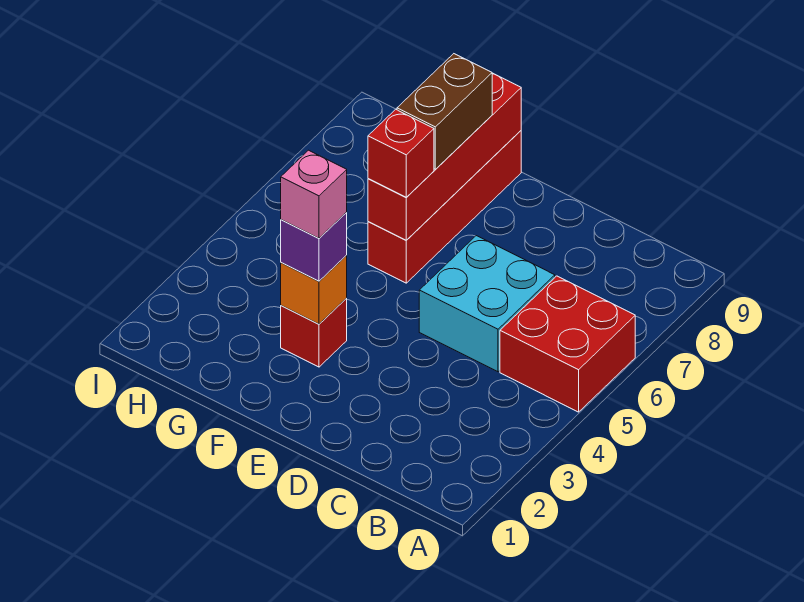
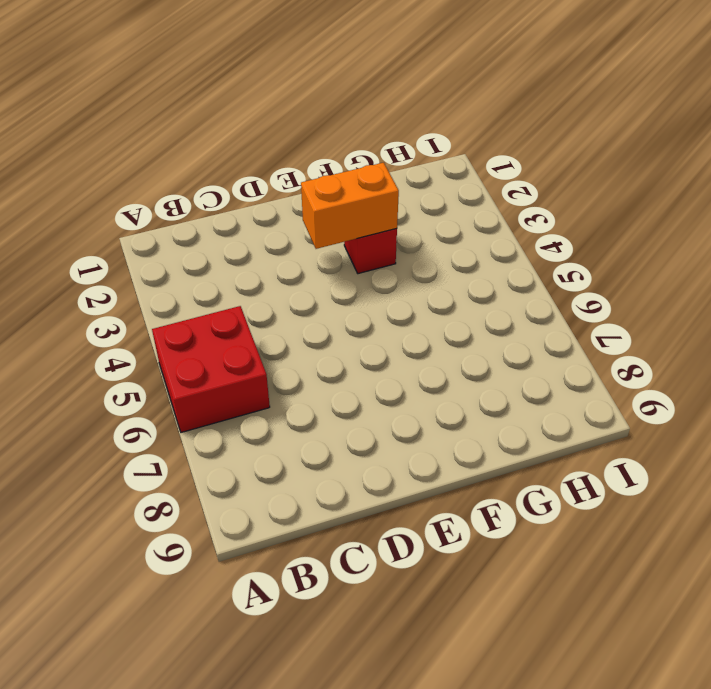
orange brick E3:F3 level 2 -> orange brick F3 level 2
none -> cyan brick C5:D6 level 1
none -> red brick F6:F9 level 1

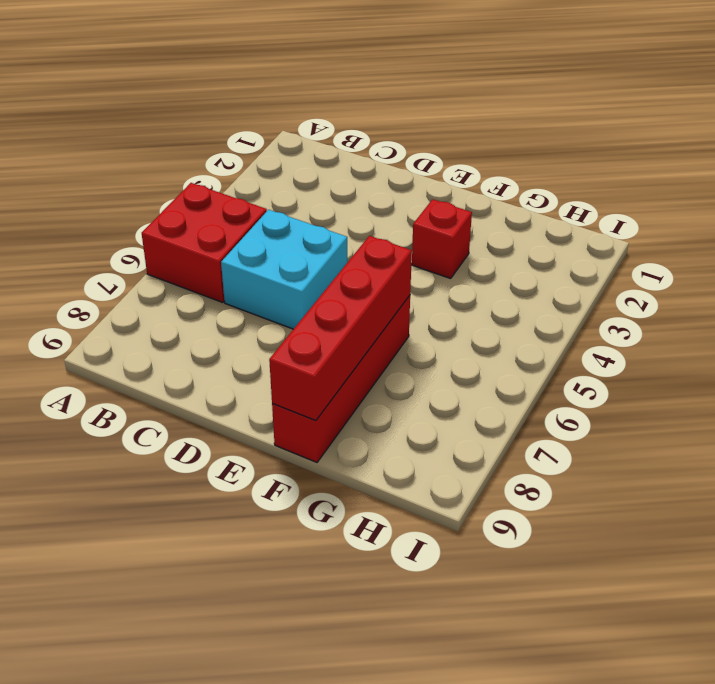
none -> orange brick F3 level 2
none -> purple brick F3 level 3

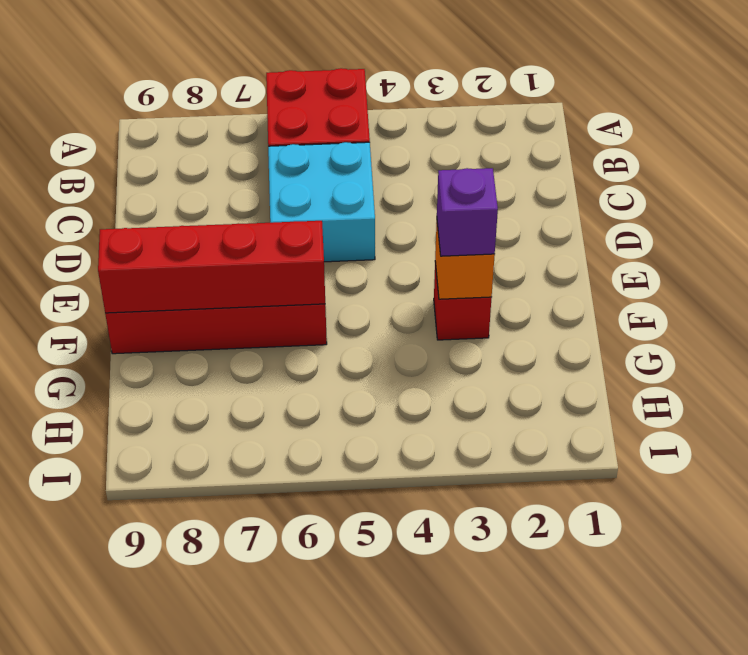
none -> red brick F6 level 3
none -> brown brick F7:F8 level 3

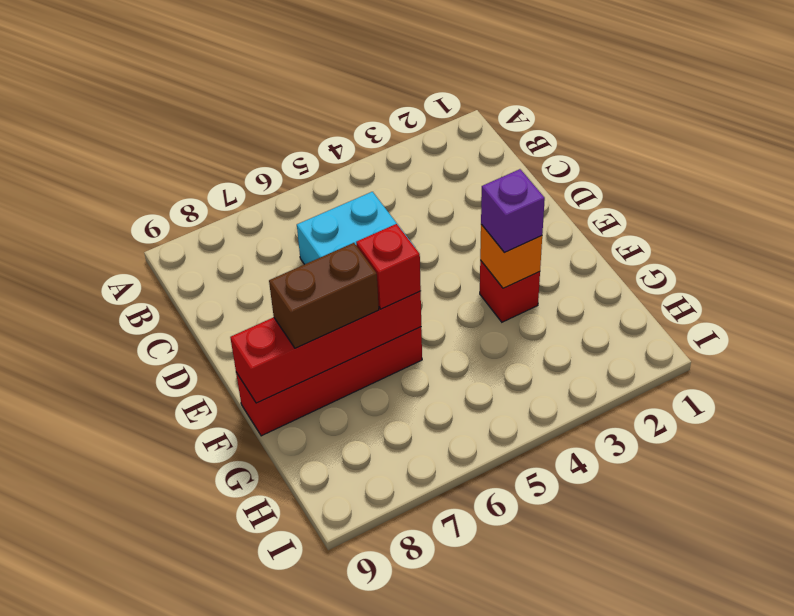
none -> red brick A5:B6 level 1
none -> pink brick F3 level 4

